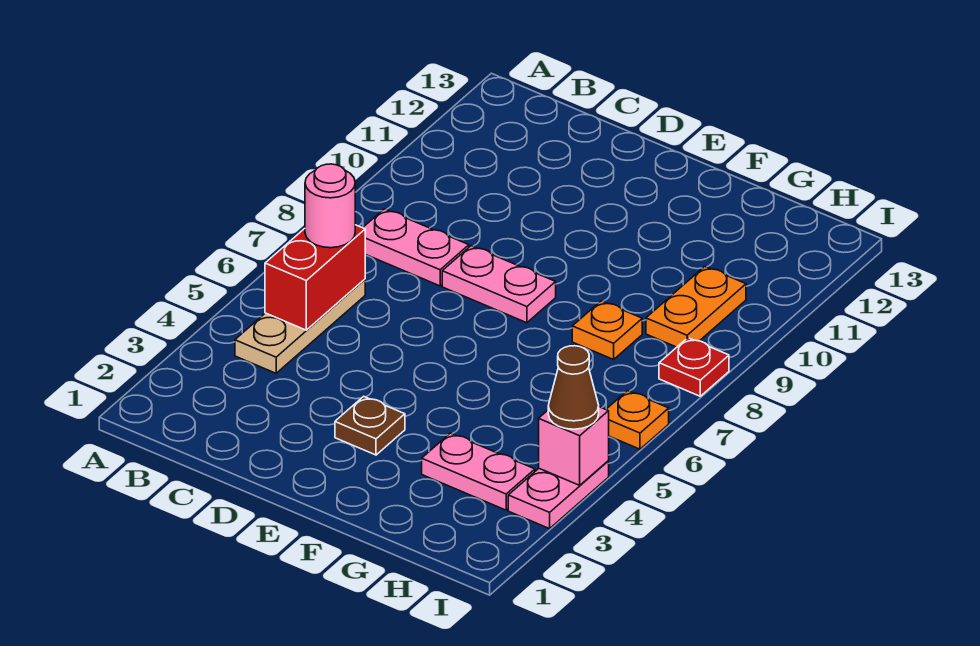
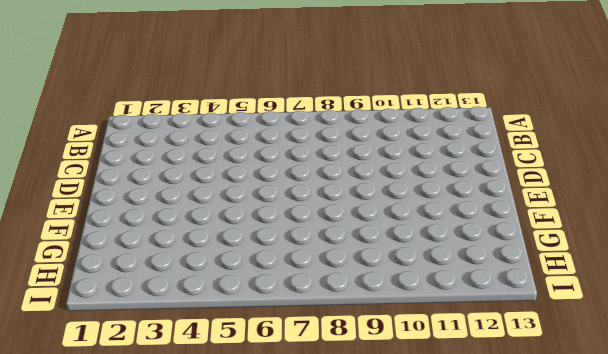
none -> tan plate B4:B6 level 1
none -> pink plate B8:C8 level 1
none -> pink plate D8:E8 level 1

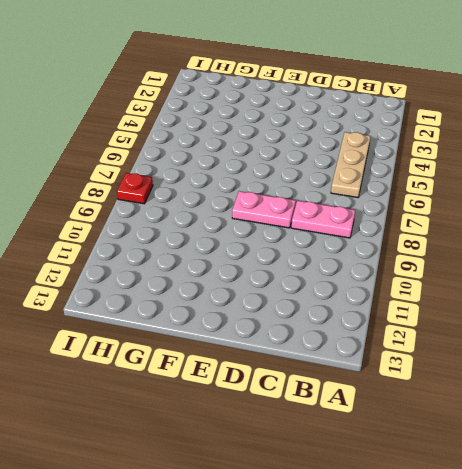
none -> brown plate E3 level 1
none -> pink plate G3:H3 level 1
none -> orange plate G8 level 1

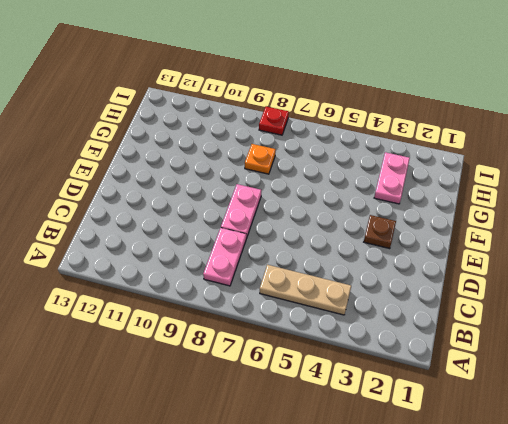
none -> orange plate H9:H10 level 1
none -> pink plate I3:I4 level 1
none -> orange plate I6 level 1

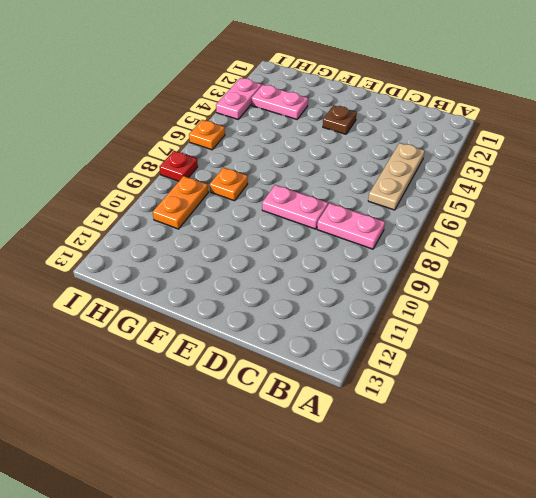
none -> red brick B5:B6 level 2
none -> pink brick I4 level 2
none -> pink round brick B6 level 3

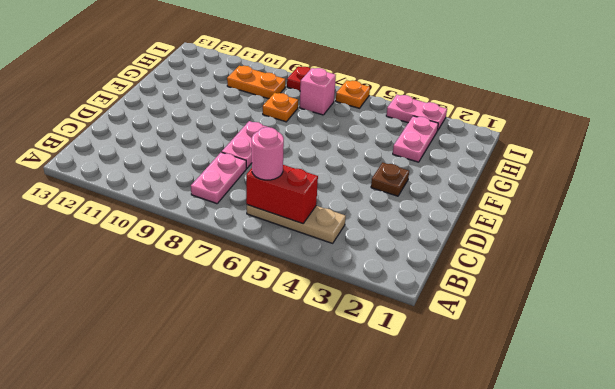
pink brick H7 level 1 -> pink brick I4 level 2
none -> brown cone I4 level 3

